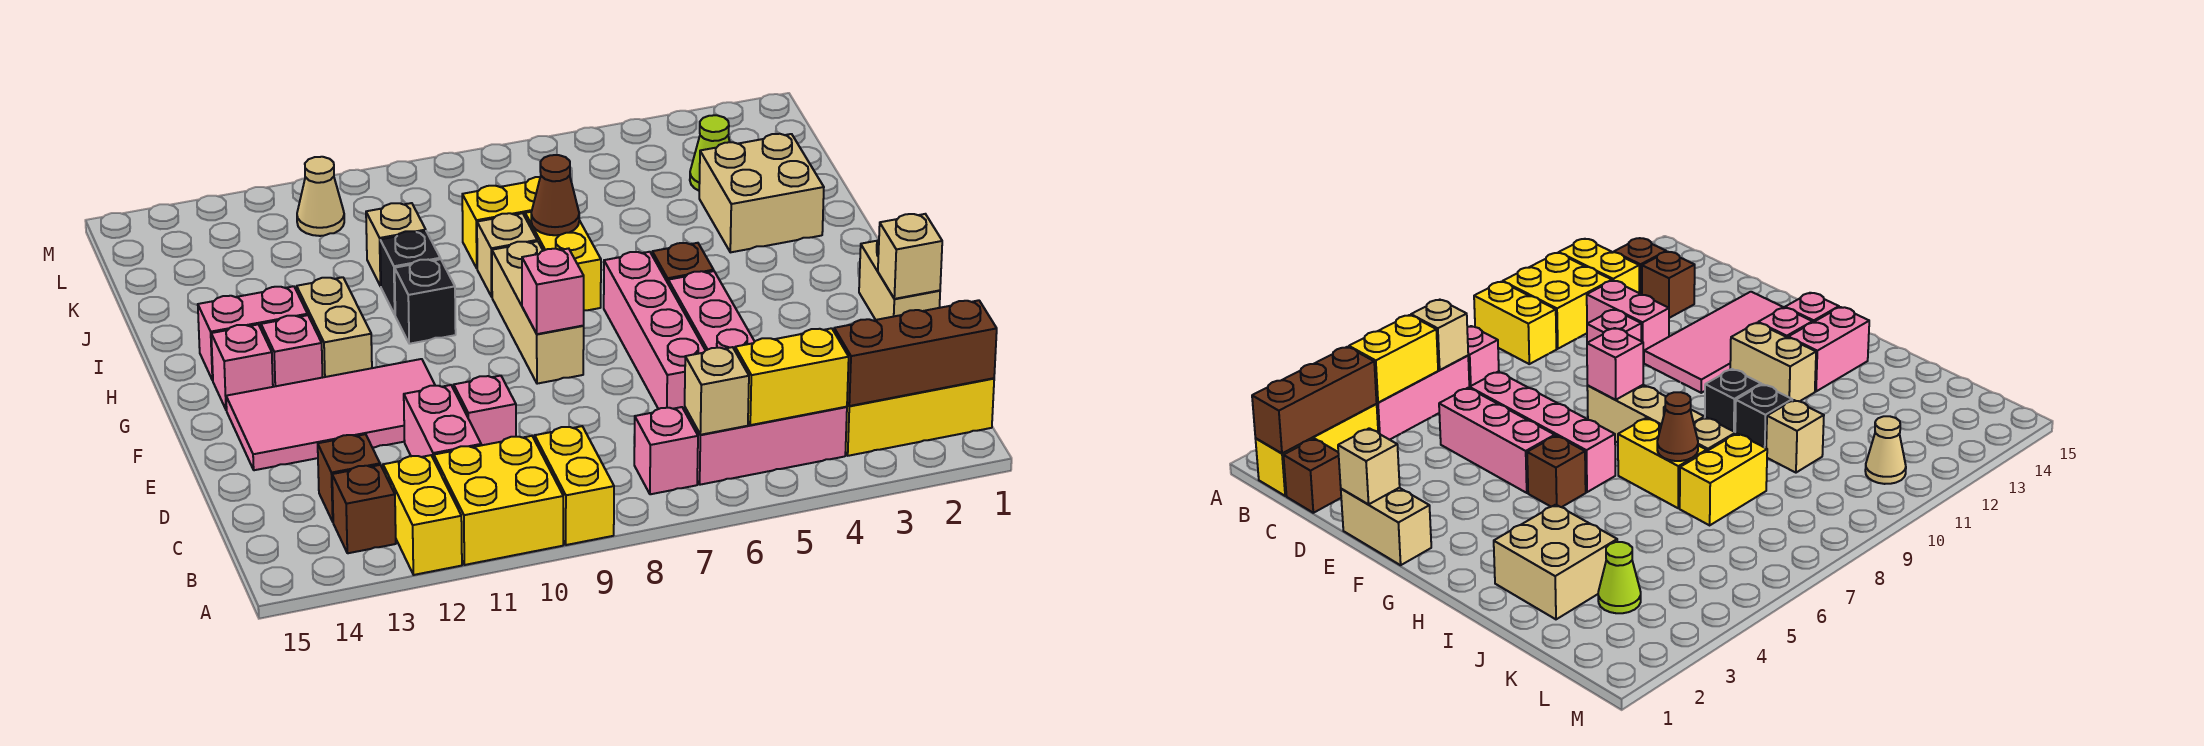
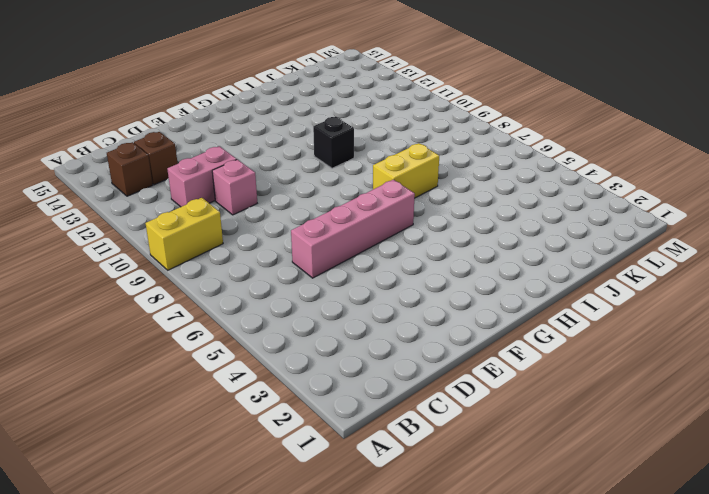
none -> yellow brick A10:B11 level 1
none -> yellow brick A12:B12 level 1
none -> yellow brick B1:B3 level 1
none -> pink brick B4:B6 level 1

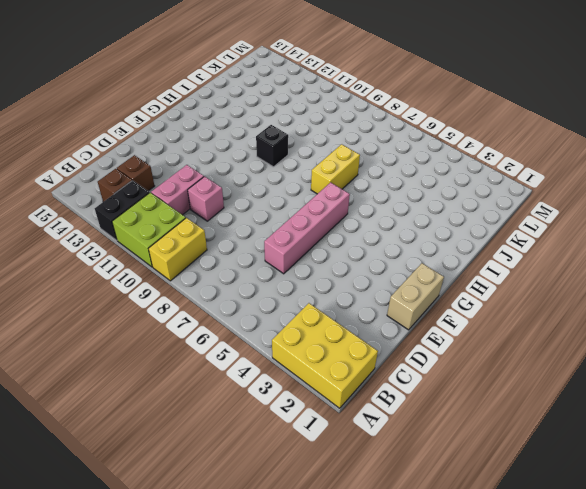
yellow brick A1:B3 level 1 -> yellow brick B1:B3 level 1
lime brick A10:B11 level 1 -> yellow brick A10:B11 level 1
black brick A12:B12 level 1 -> yellow brick A12:B12 level 1
none -> pink brick B4:B6 level 1
none -> pink brick B7 level 1
none -> brown brick C1 level 1
none -> pink brick D5:F5 level 1

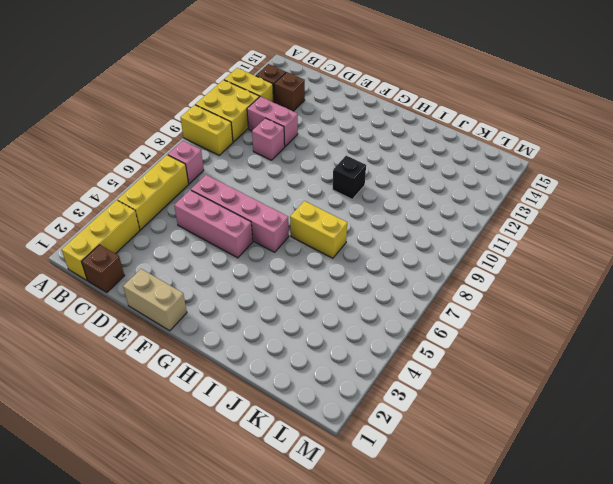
yellow brick B4:B6 level 1 -> pink brick B4:B6 level 1
none -> pink tile E11:F14 level 1
none -> tan brick F8:H8 level 1
none -> brown brick G5 level 1
none -> tan brick G12:H12 level 1

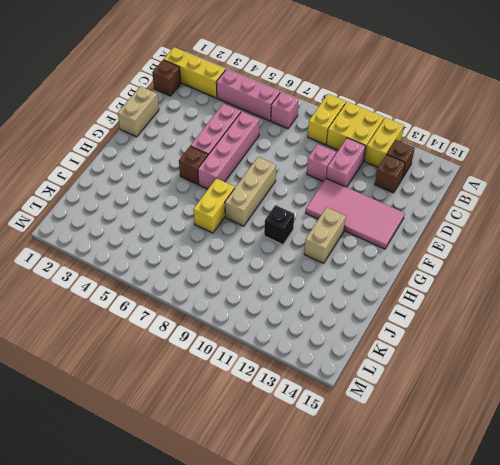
none -> pink brick G13 level 1
none -> pink brick G14 level 1
none -> pink brick H13:H14 level 1
none -> tan brick I2:J3 level 1

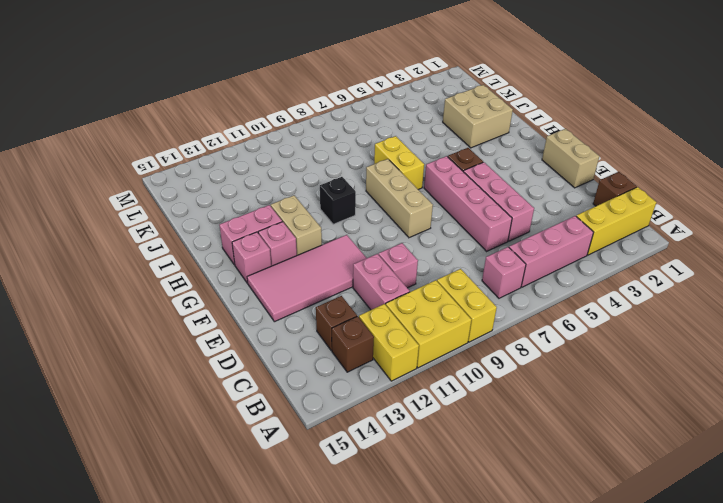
none -> tan brick I8 level 1
none -> black brick I10 level 1
none -> yellow brick J7:J8 level 1
none -> tan brick J10 level 1

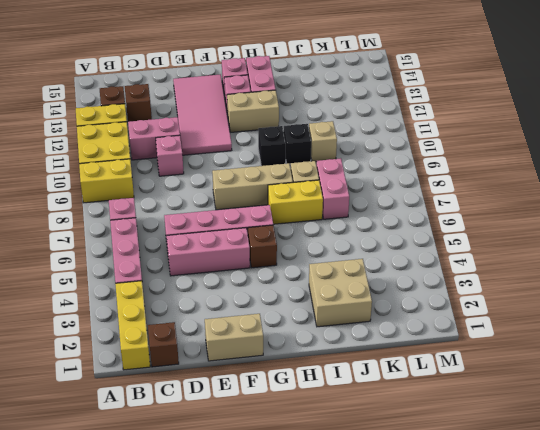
pink brick J7:J8 level 1 -> yellow brick J7:J8 level 1
none -> lime cone K3 level 1
none -> tan cone L11 level 1
none -> brown brick B1:B3 level 2
none -> yellow brick B4:B5 level 2

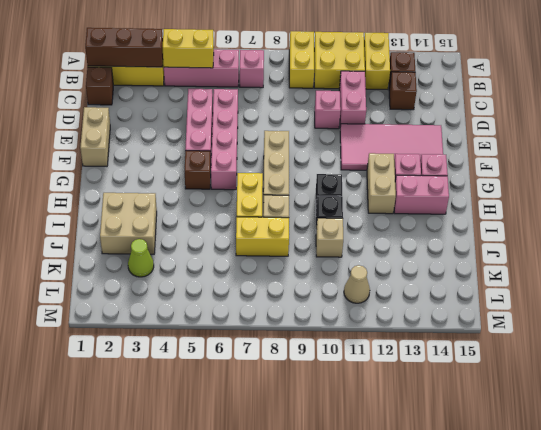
none -> tan brick B6 level 2
none -> tan brick E1 level 2
none -> pink brick F8 level 2
none -> brown cone I7 level 2

